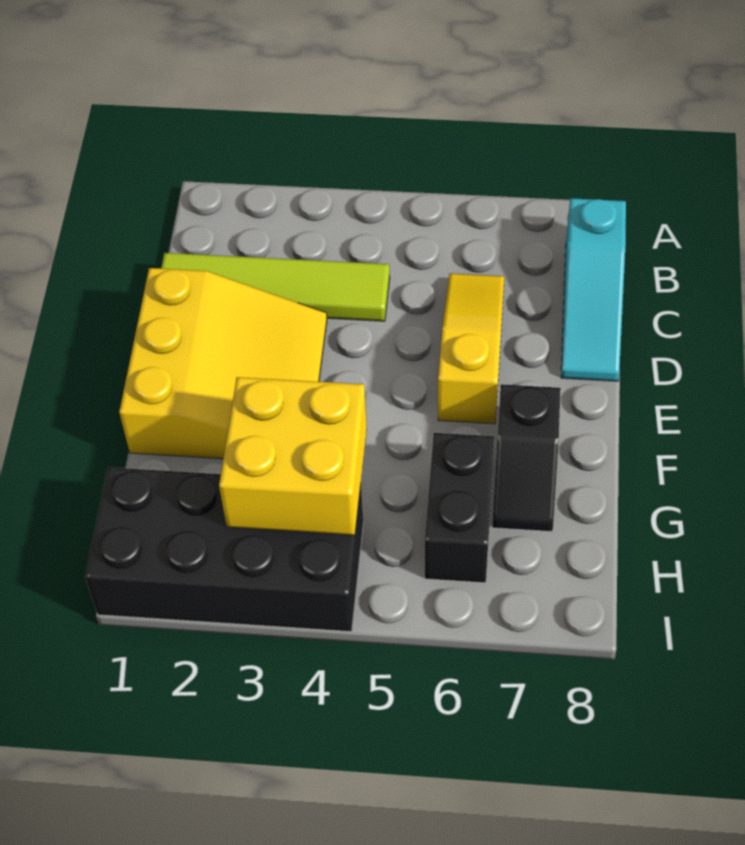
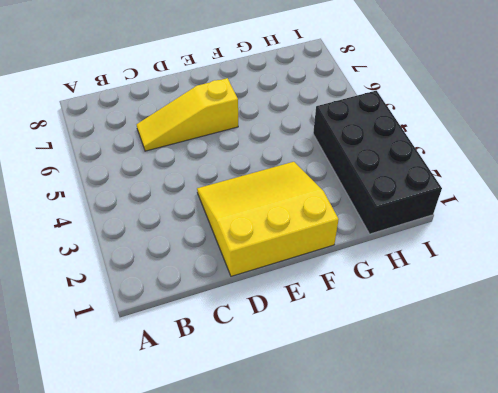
none -> cyan slope B8:D8 level 1 top B
none -> lime tile C1:C4 level 1

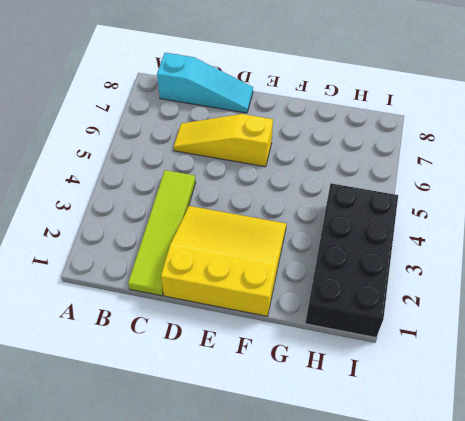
none -> black slope F7:G7 level 1 top F
none -> black brick G6:H6 level 1

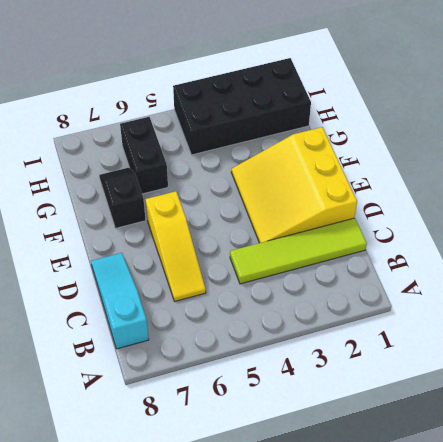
none -> yellow brick G3:H4 level 2

